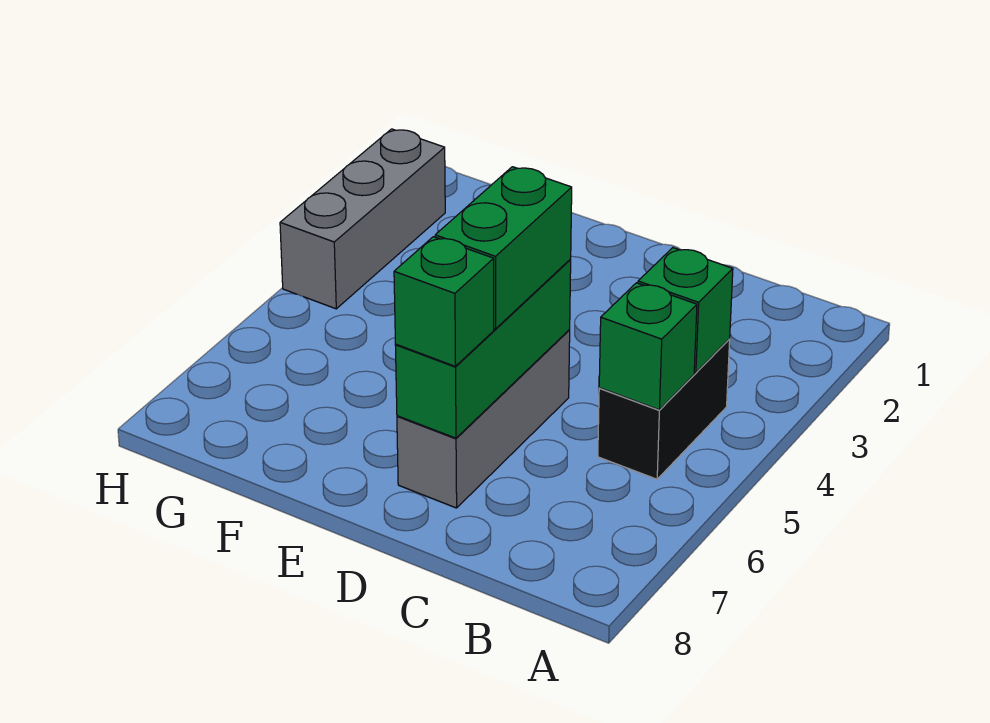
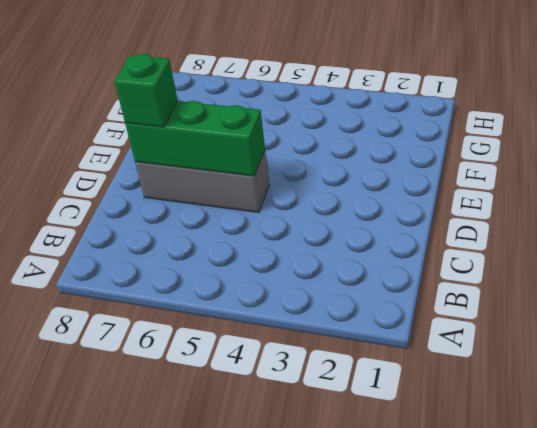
none -> black brick B4:B5 level 1
none -> grey brick H2:H4 level 1

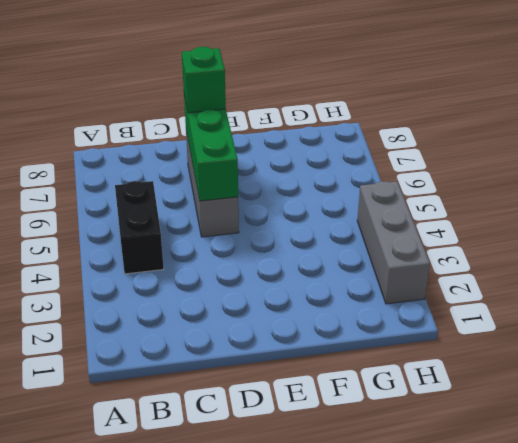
none -> green brick B4 level 2
none -> green brick B5 level 2

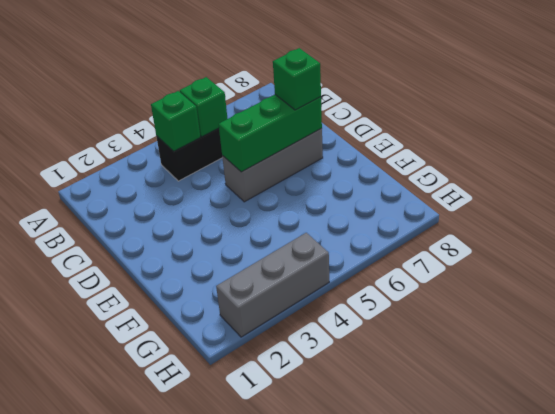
none -> green brick D5:D6 level 3

